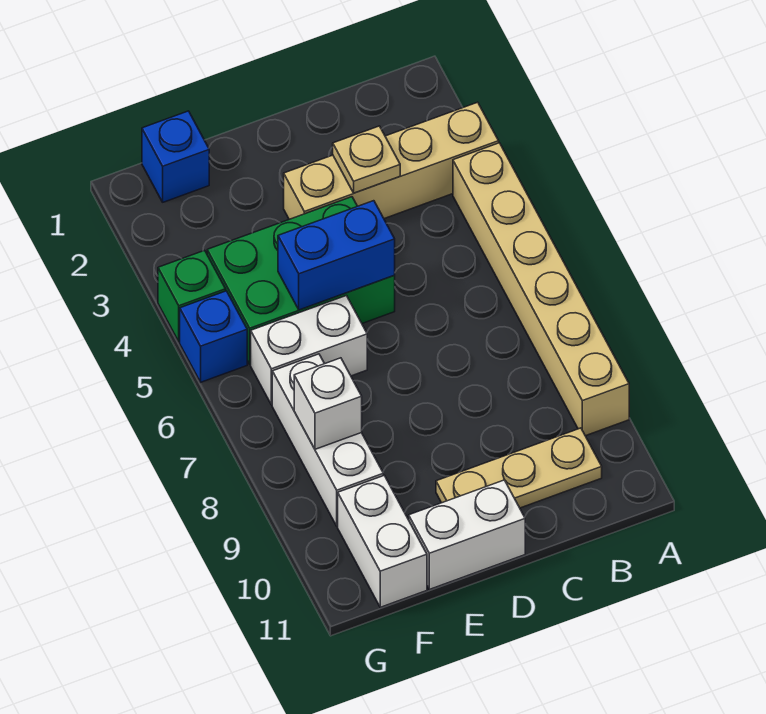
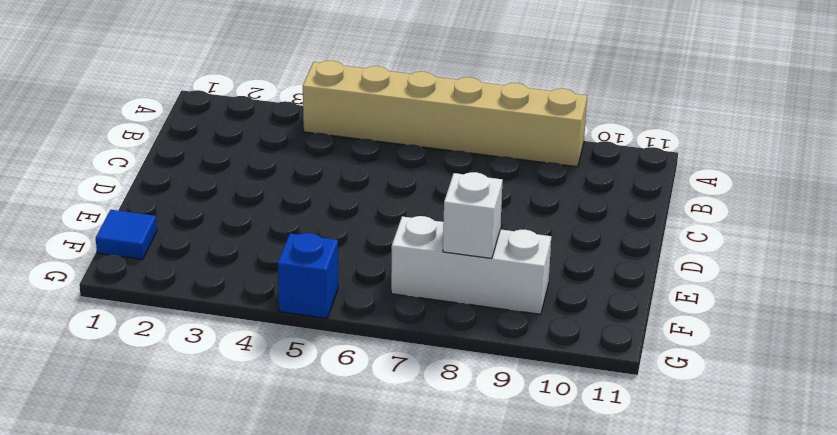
blue tile F1 level 1 -> blue brick F1 level 1
none -> tan brick A3:D3 level 1
none -> tan plate B10:D10 level 1
none -> green brick D4:F5 level 1

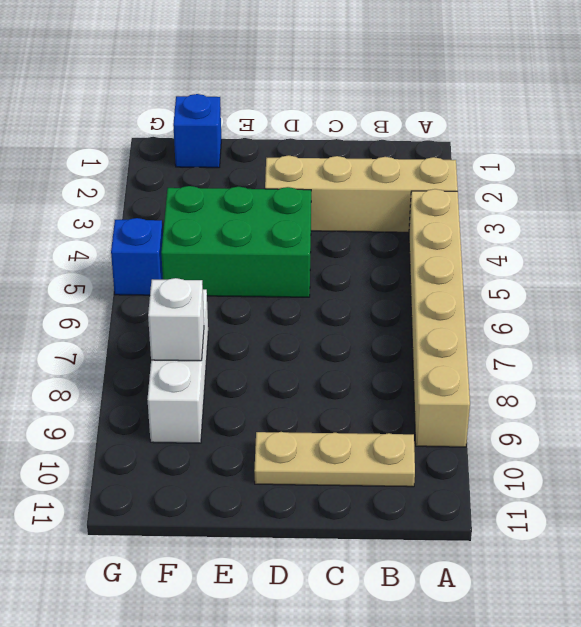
none -> white brick D11:E11 level 1
none -> white brick E6:F6 level 1
none -> white brick F10:F11 level 1

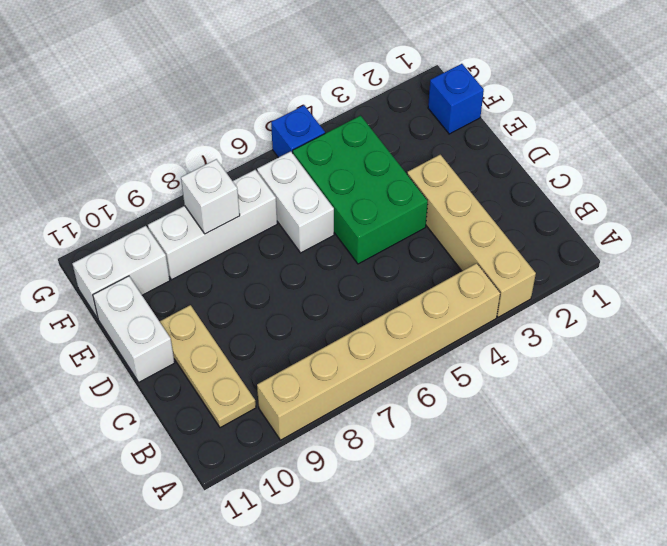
none -> green brick G4 level 1
none -> tan plate C3 level 2
none -> blue brick D5:E5 level 2

